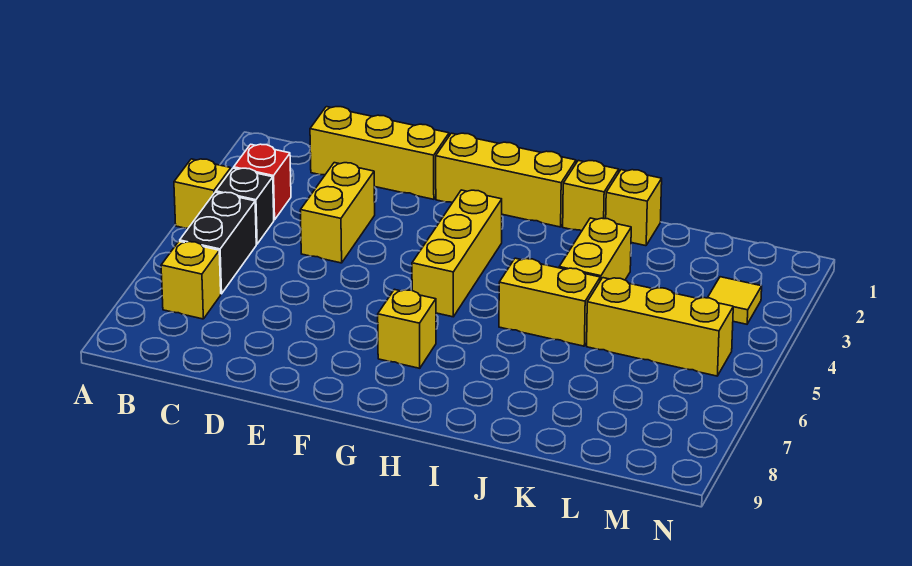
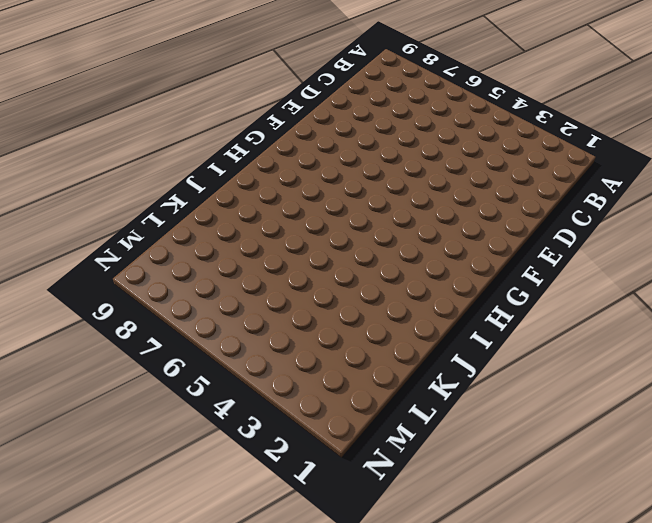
none -> yellow brick A4 level 1
none -> red brick B3 level 1
none -> black brick B4 level 1

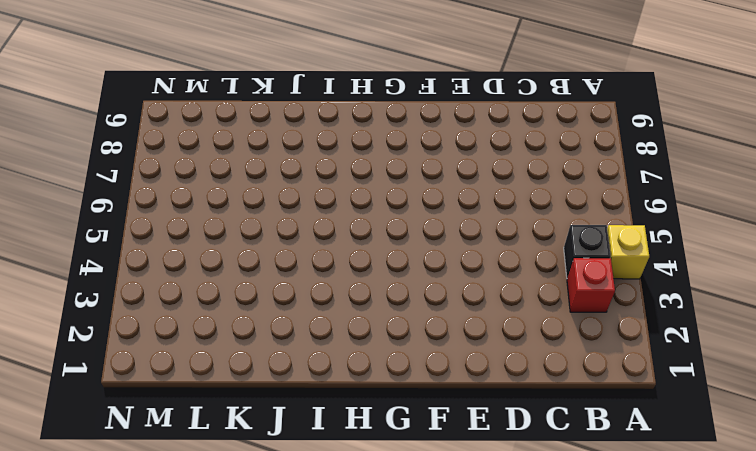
none -> black brick B5:B6 level 1
none -> yellow brick B7 level 1
none -> yellow brick C1:E1 level 1

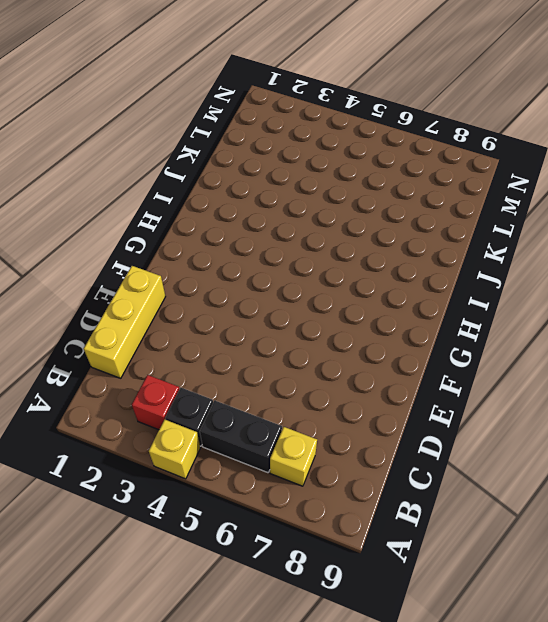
none -> yellow brick D3:D4 level 1
none -> yellow brick F1:H1 level 1
none -> yellow brick G3:G5 level 1

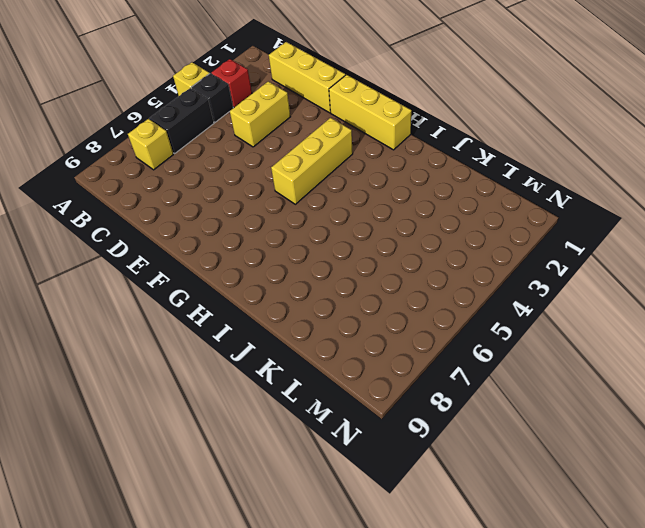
none -> yellow brick G7 level 1
none -> yellow brick I1 level 1
none -> yellow brick I5:J5 level 1

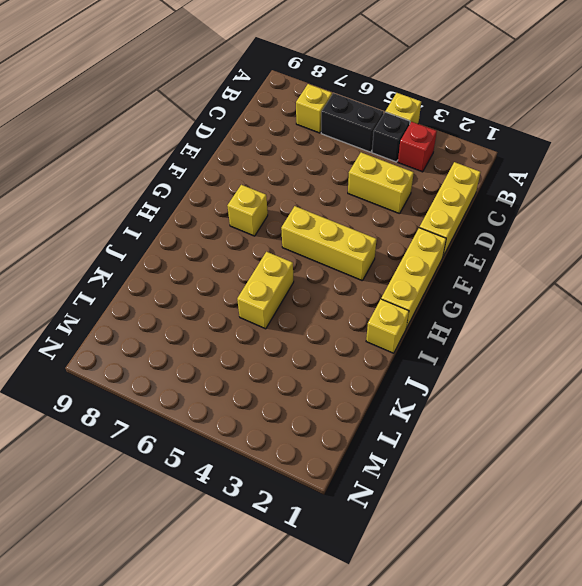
none -> yellow brick J1 level 1
none -> yellow brick J3:J4 level 1
none -> yellow brick K5:M5 level 1

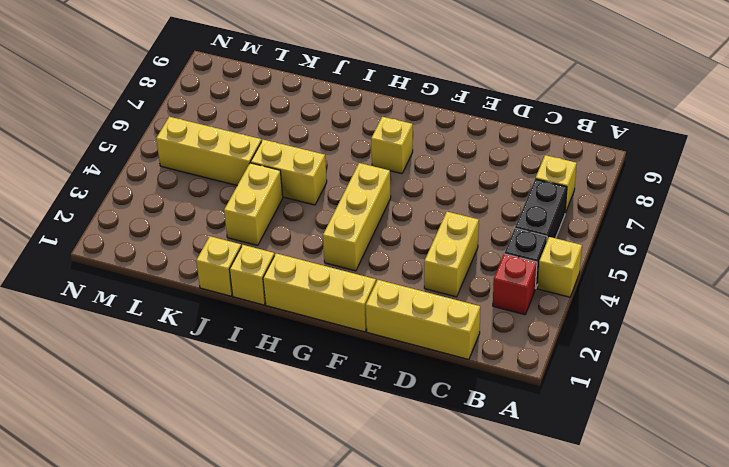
none -> yellow tile M3 level 1

